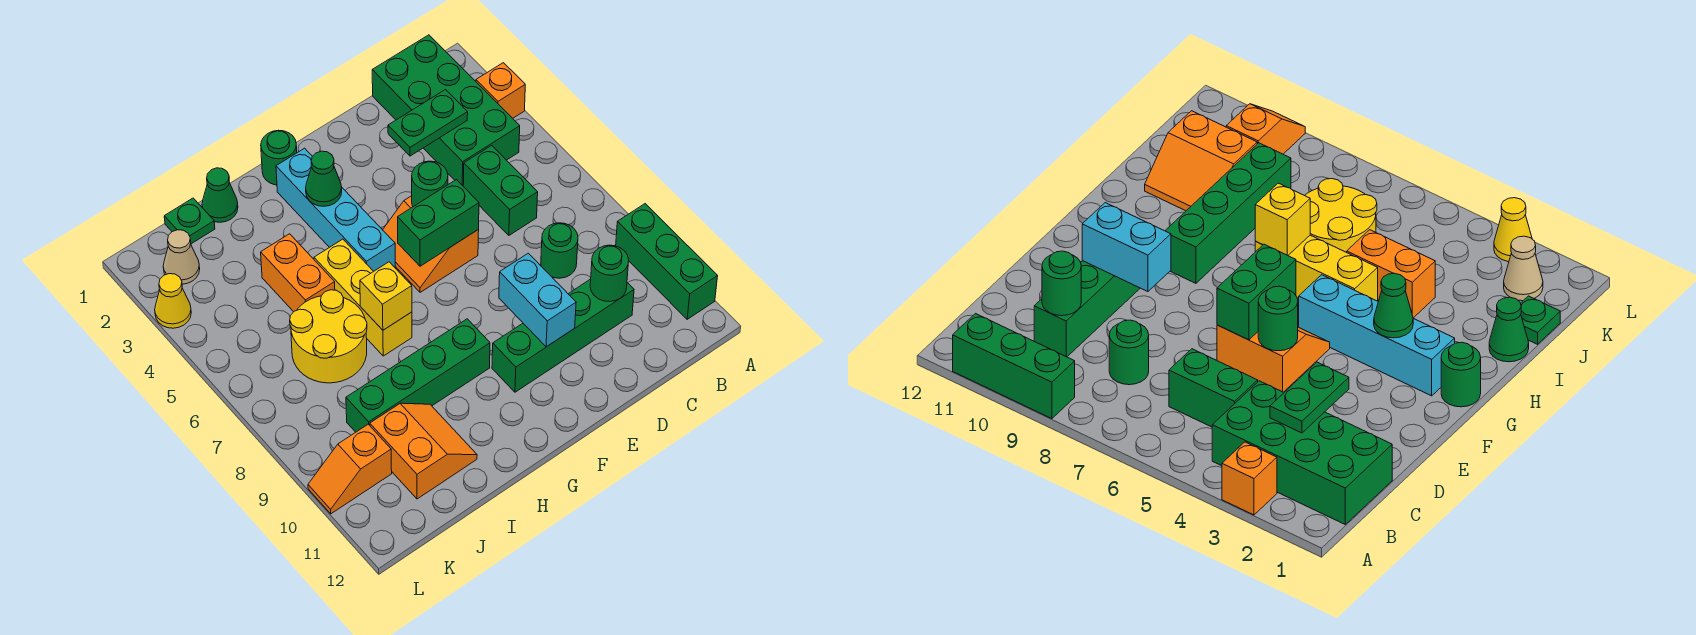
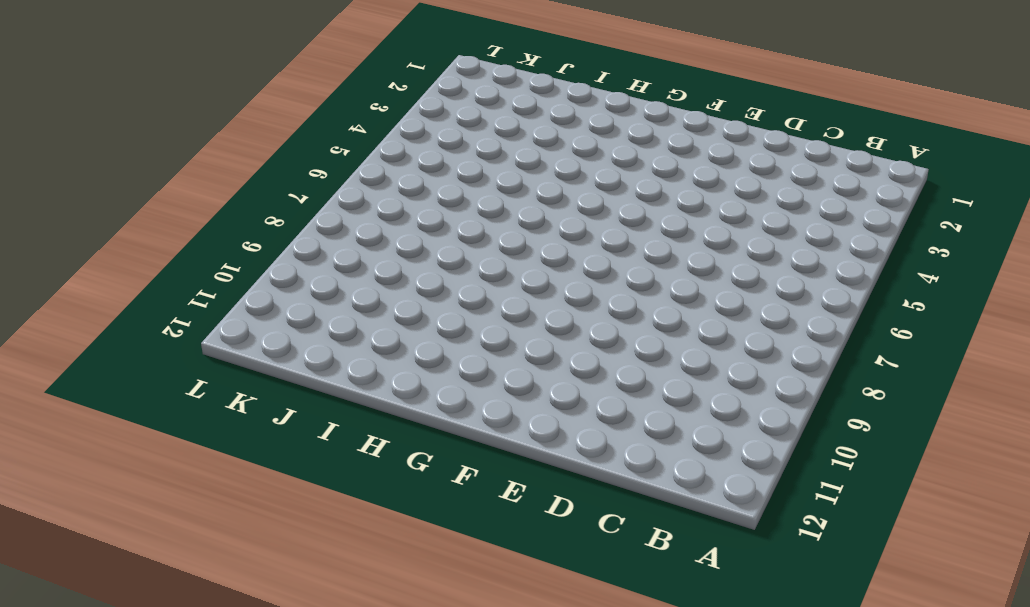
none -> orange brick A3 level 1
none -> green brick A9:A11 level 1
none -> green brick B1:C4 level 1

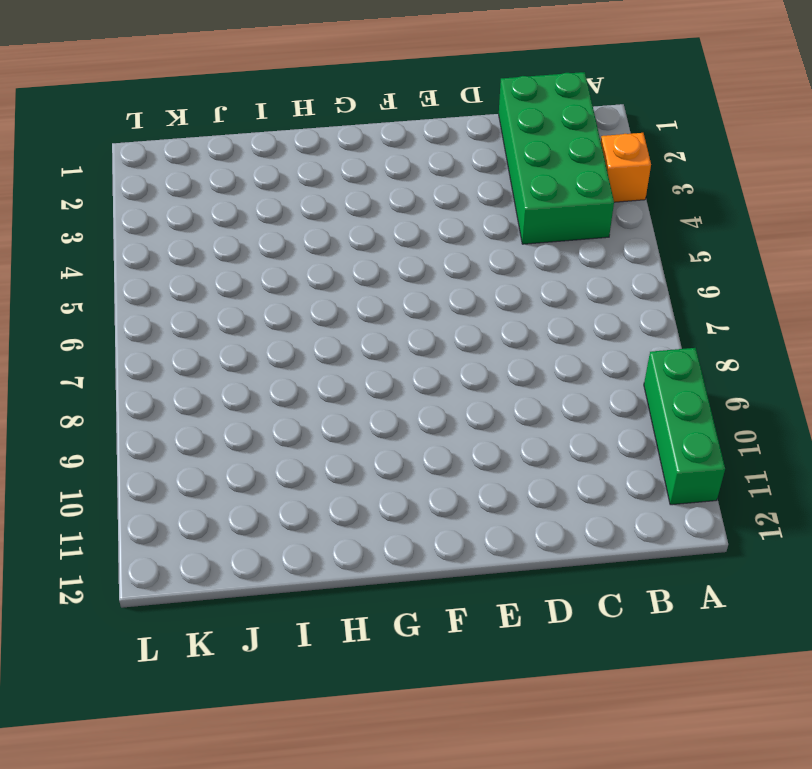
none -> green brick C5:C6 level 1
none -> green round brick C8 level 1
none -> green brick C10:F10 level 1

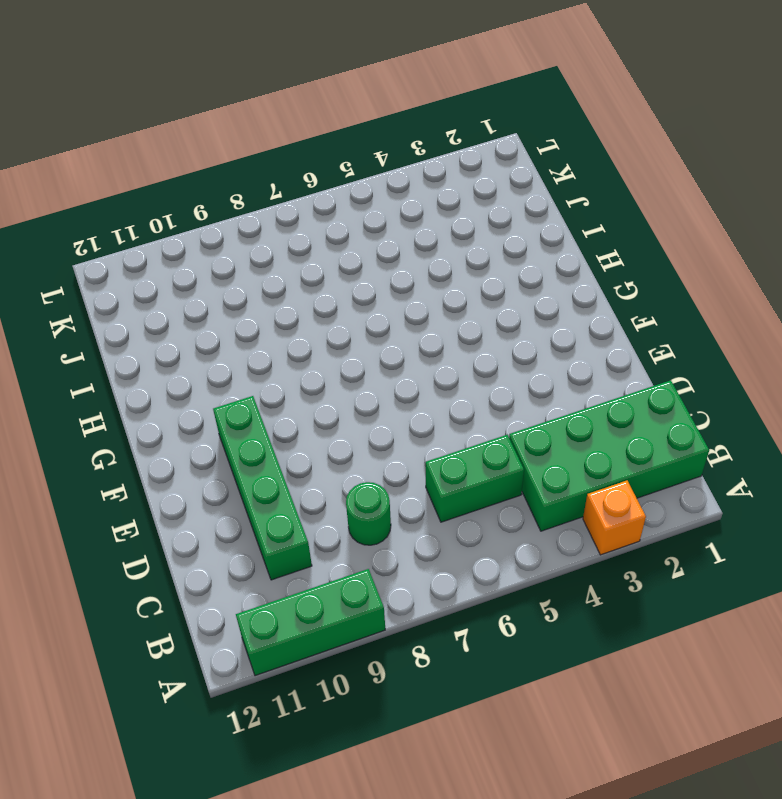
none -> orange slope E5:F6 level 1 top E
none -> green round brick G1 level 1
none -> cyan brick G2:G5 level 1

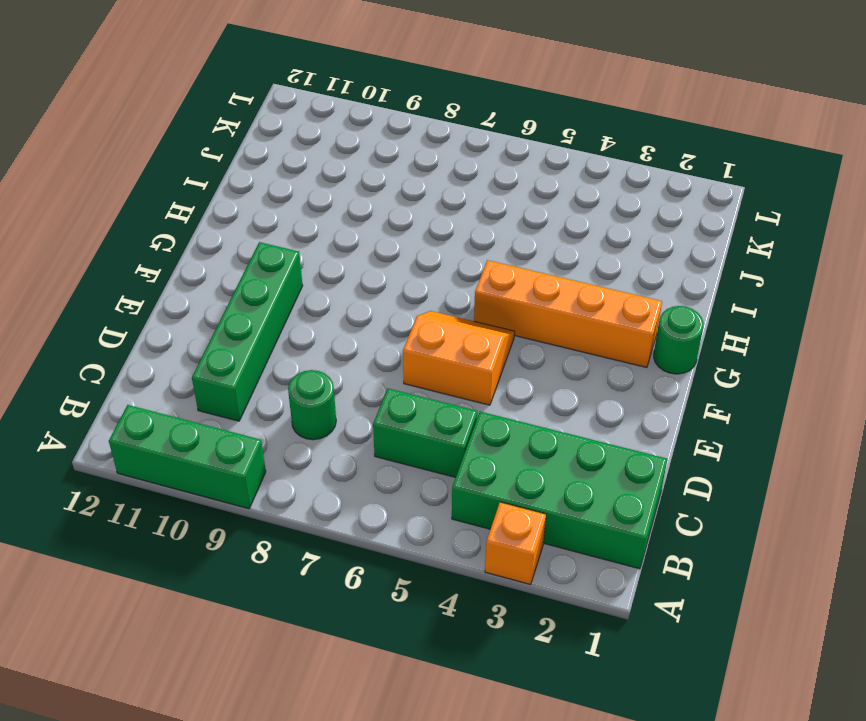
orange brick G2:G5 level 1 -> cyan brick G2:G5 level 1
none -> green brick G9:J9 level 1
none -> yellow brick H5:H7 level 1
none -> green cone I1 level 1

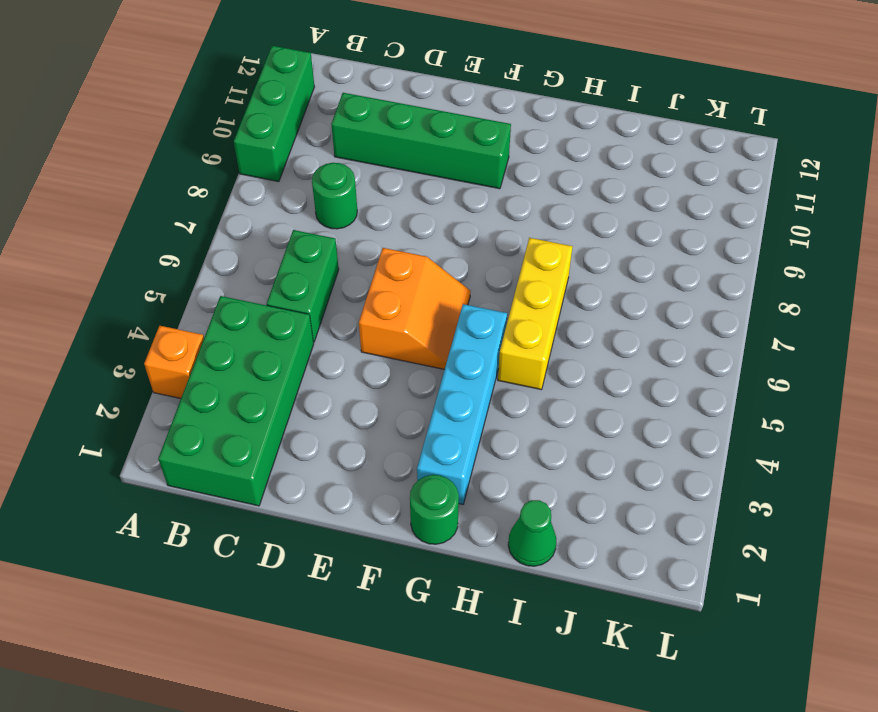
none -> green brick G9:J9 level 1
none -> orange brick I4:I5 level 1
none -> yellow round brick I6:J7 level 1

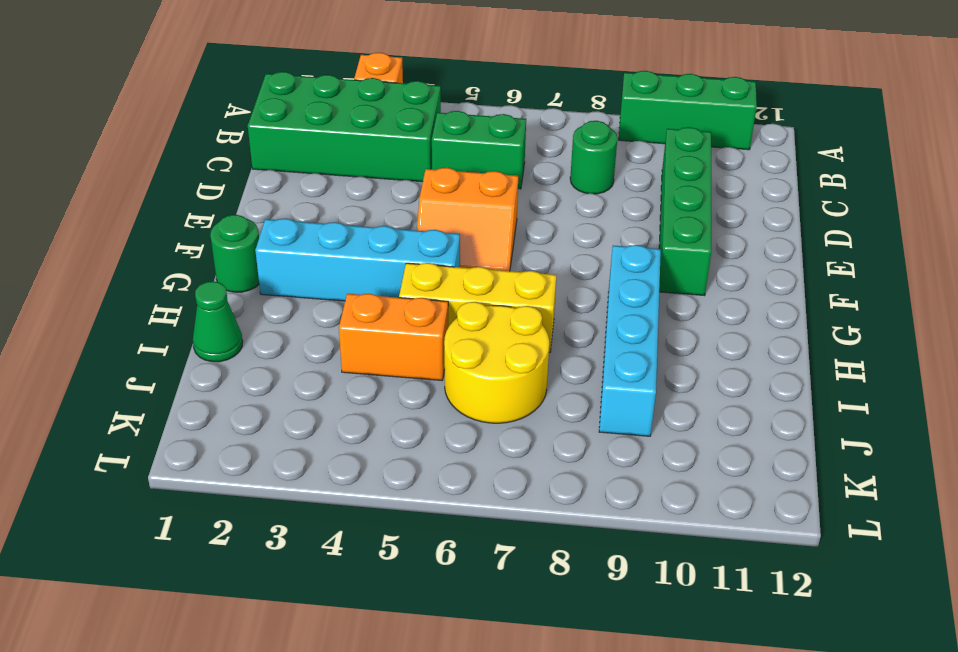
cyan brick G9:J9 level 1 -> green brick G9:J9 level 1
none -> orange slope I10:J11 level 1 top J
none -> green plate J1 level 1
none -> tan cone K2 level 1

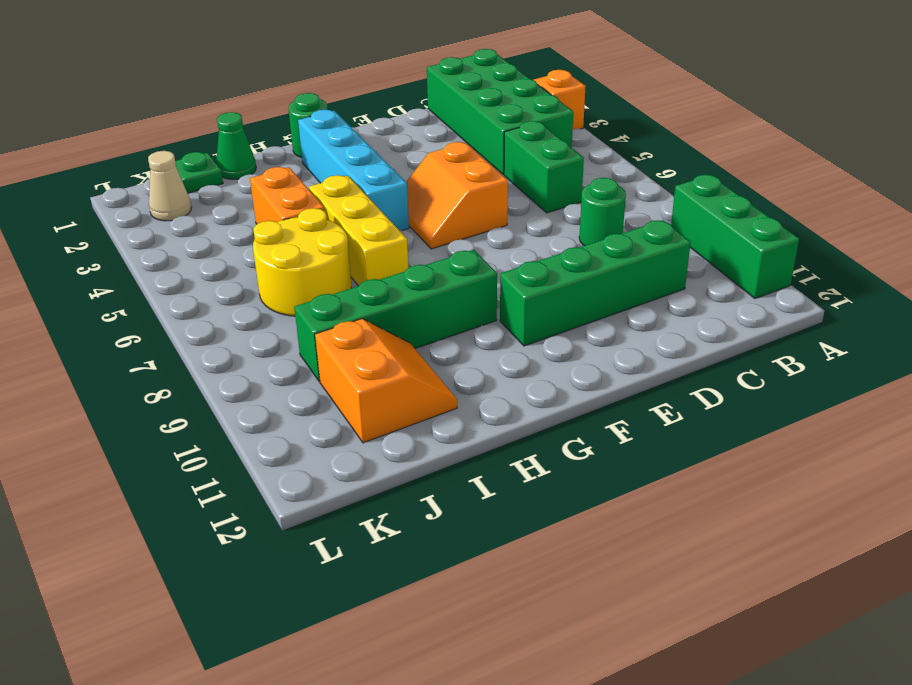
none -> orange slope K10:L10 level 1 top K
none -> yellow cone L3 level 1
none -> green plate C3:D3 level 2

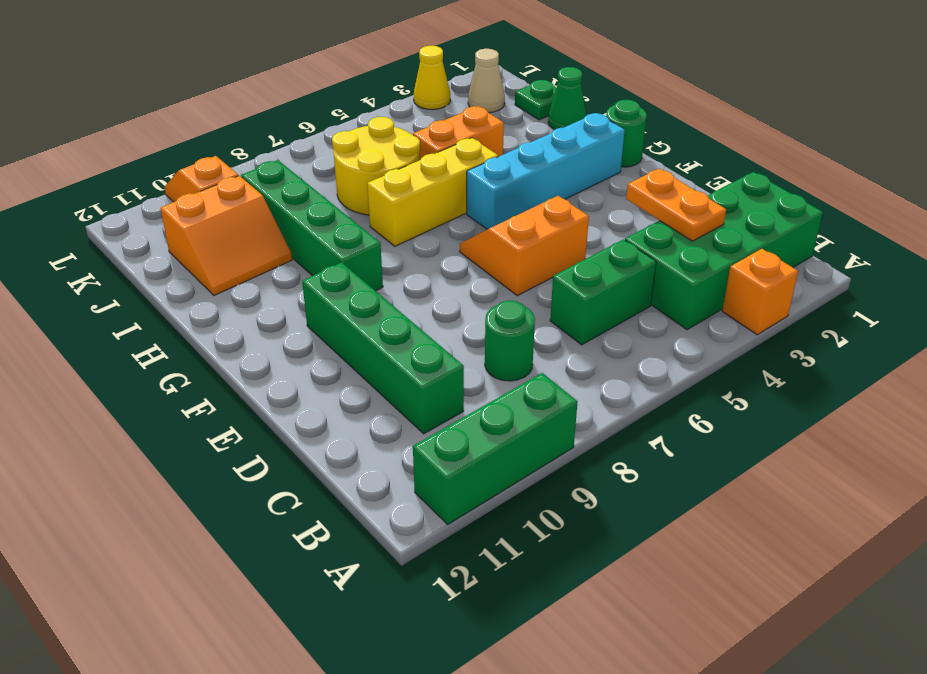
orange plate C3:D3 level 2 -> green plate C3:D3 level 2
none -> green round brick C10 level 2
none -> green round brick E5 level 2
none -> green brick E6:F6 level 2

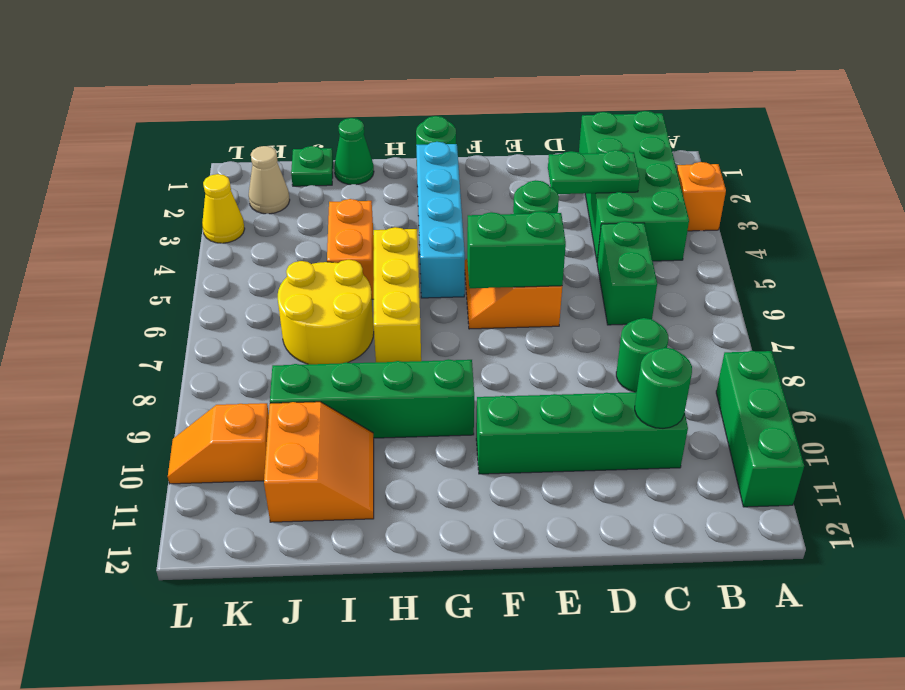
none -> cyan brick E9:E10 level 2
none -> green cone G3 level 2
none -> yellow brick H7 level 2

